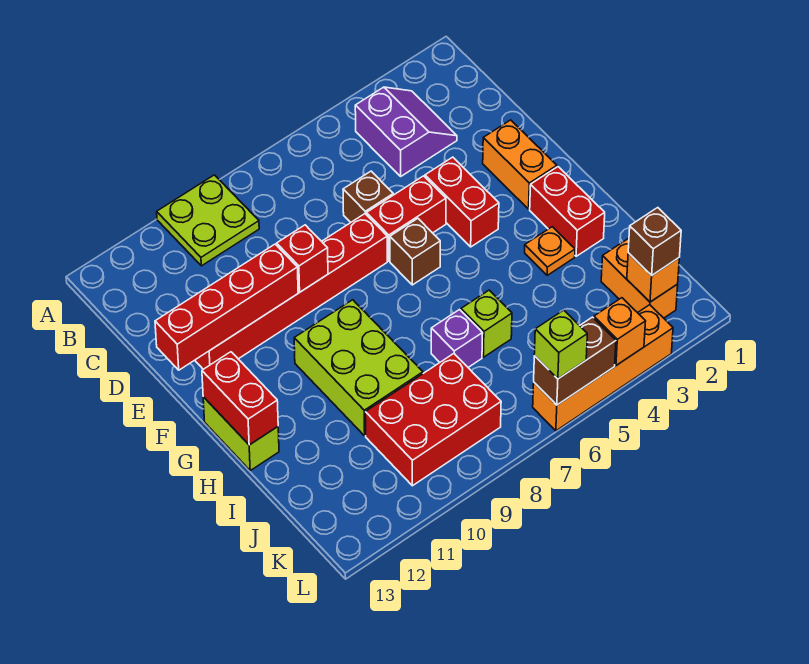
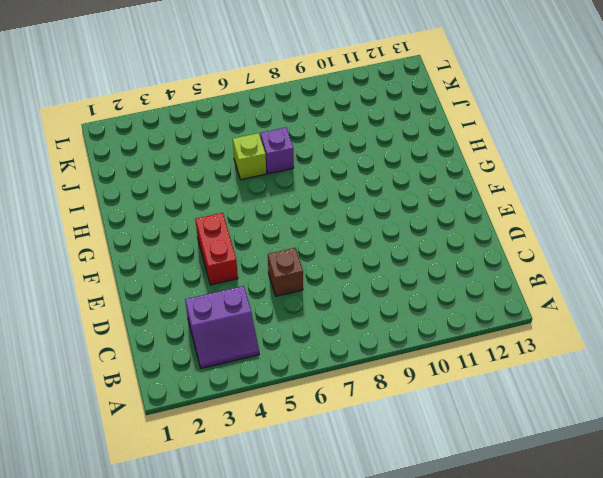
purple slope B3:C4 level 1 top C -> purple slope B3:C4 level 1 top 4
none -> lime plate A9:B10 level 1
none -> orange brick E2:F2 level 1
none -> red brick E5:E6 level 1

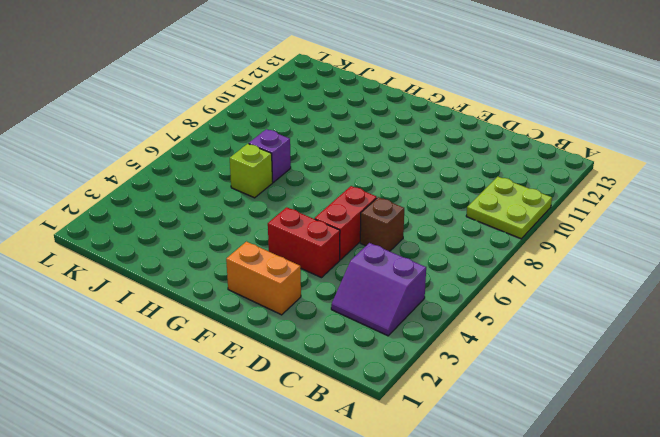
none -> red brick E7:E12 level 1
none -> brown brick F6 level 1
none -> red brick G2:H2 level 1

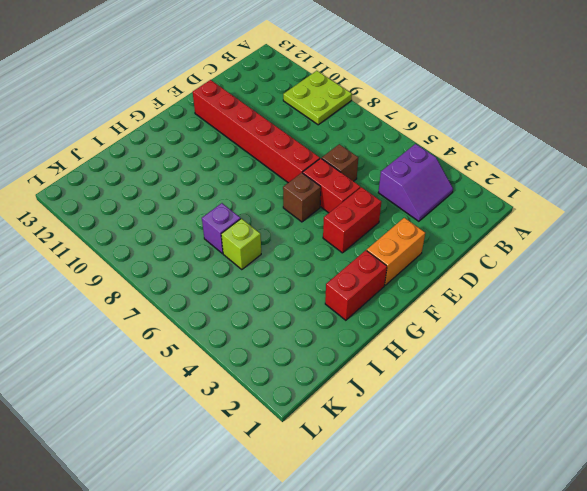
none -> lime brick G9:I10 level 1
none -> lime brick G13:H13 level 1
none -> orange plate H3 level 1

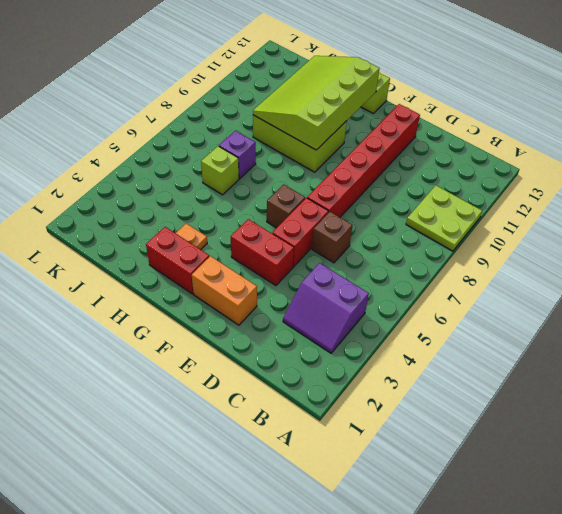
lime slope G9:I12 level 2 top G -> none
none -> orange brick J2:K2 level 1
none -> red brick J8:K10 level 1
none -> orange brick L3:L6 level 1

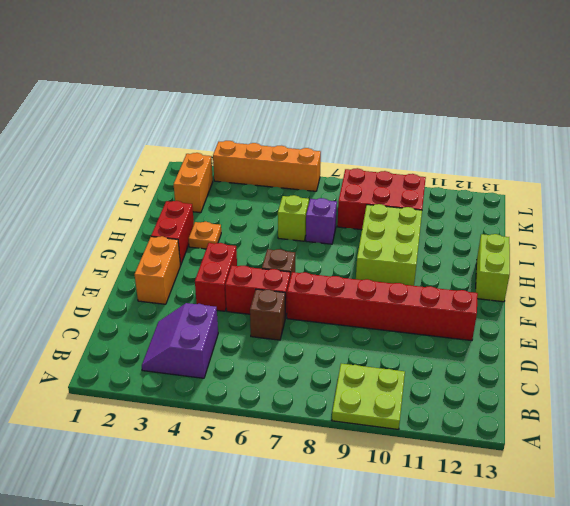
none -> red brick E9 level 2
none -> red brick E10:E13 level 2
none -> red brick G13:H13 level 2

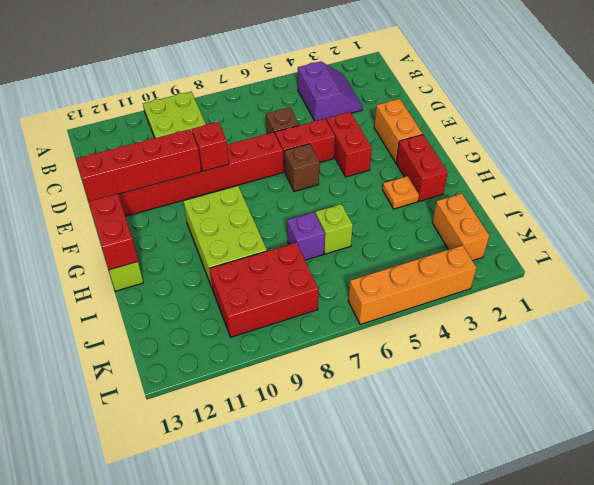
none -> orange brick K2 level 2
none -> orange brick L4 level 2
none -> brown brick L5:L6 level 2

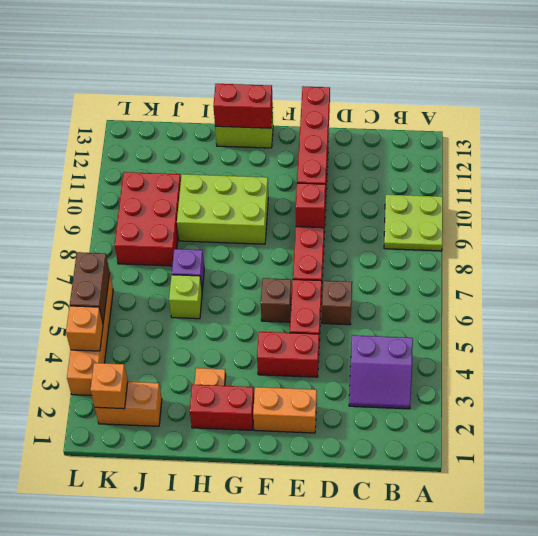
none -> brown brick K2 level 3
none -> lime brick L6 level 3

